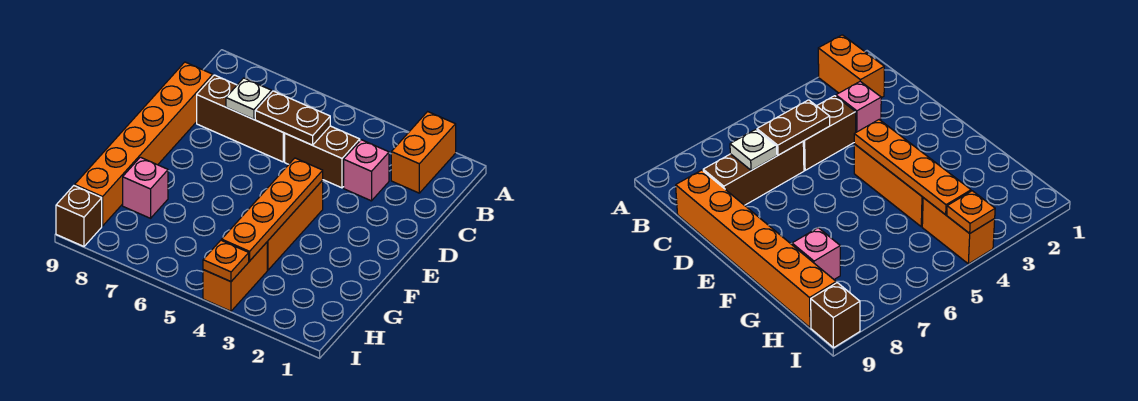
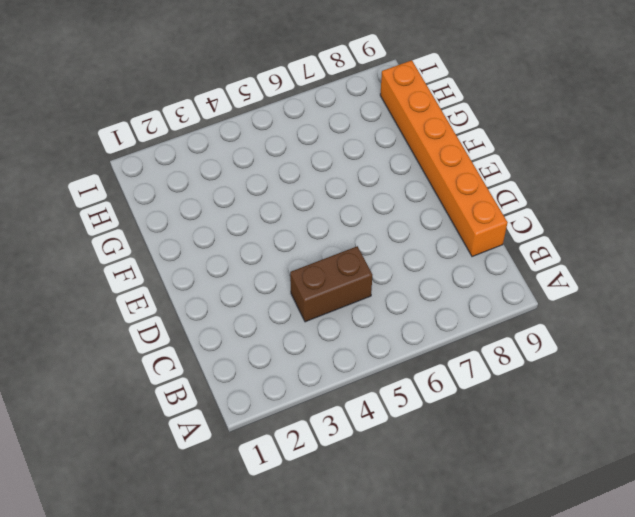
none -> orange brick A2:B2 level 1
none -> pink brick C3 level 1
none -> brown brick C6:C8 level 1

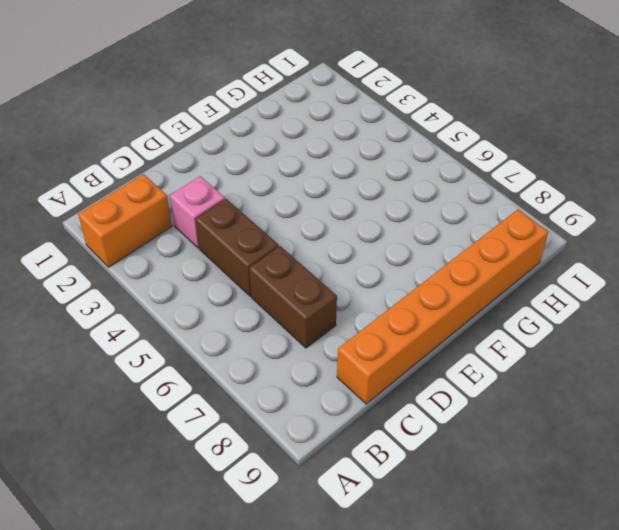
brown brick C6:C7 level 1 -> brown brick C6:C8 level 1
none -> orange brick E4:G4 level 1
none -> pink brick G8 level 1
none -> orange brick H4:I4 level 1

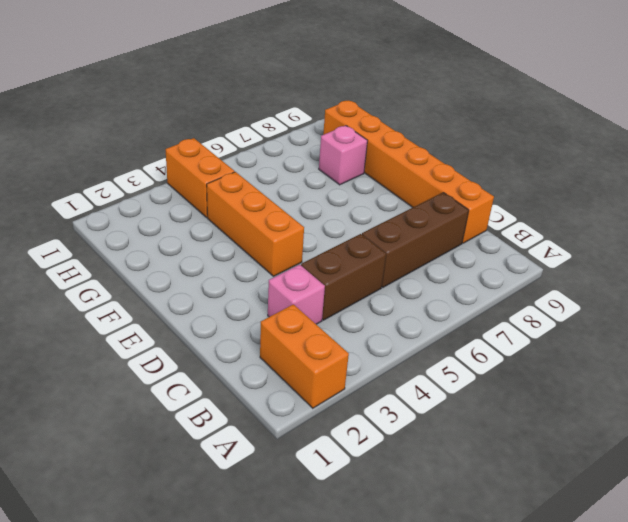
none -> brown brick I9 level 1
none -> brown plate C5:C6 level 2
none -> white plate C7 level 2

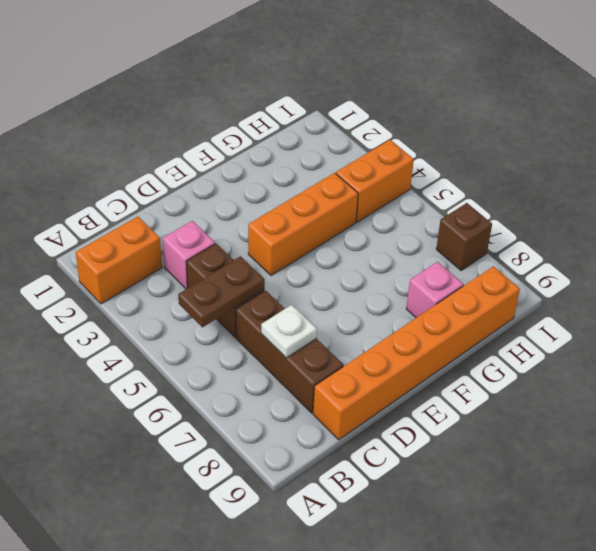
brown plate B5:C5 level 2 -> brown plate C5:C6 level 2
brown brick I7 level 1 -> brown brick I9 level 1
none -> orange plate E4:H4 level 2
none -> orange plate I4 level 2

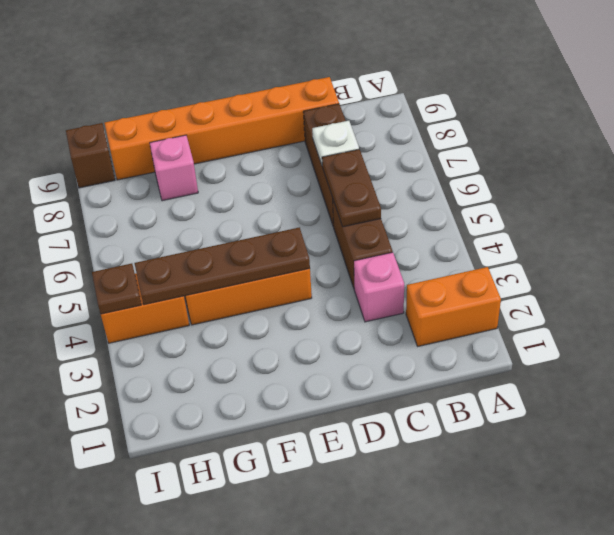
brown plate E4:H4 level 2 -> orange plate E4:H4 level 2
brown plate I4 level 2 -> orange plate I4 level 2

